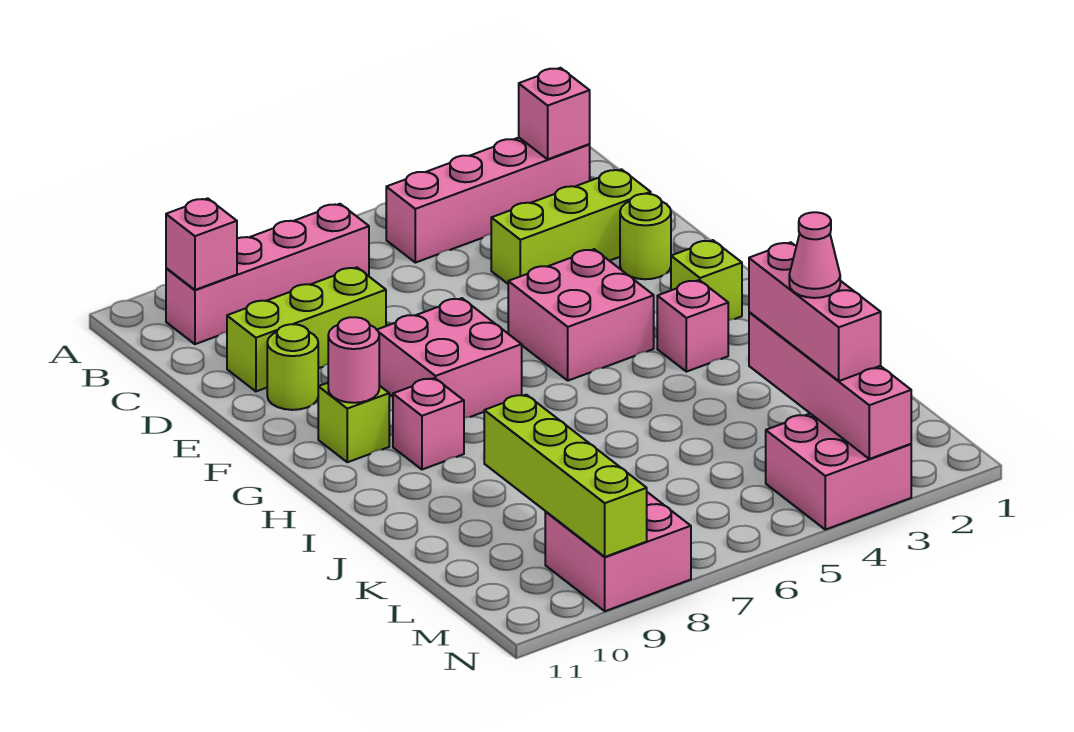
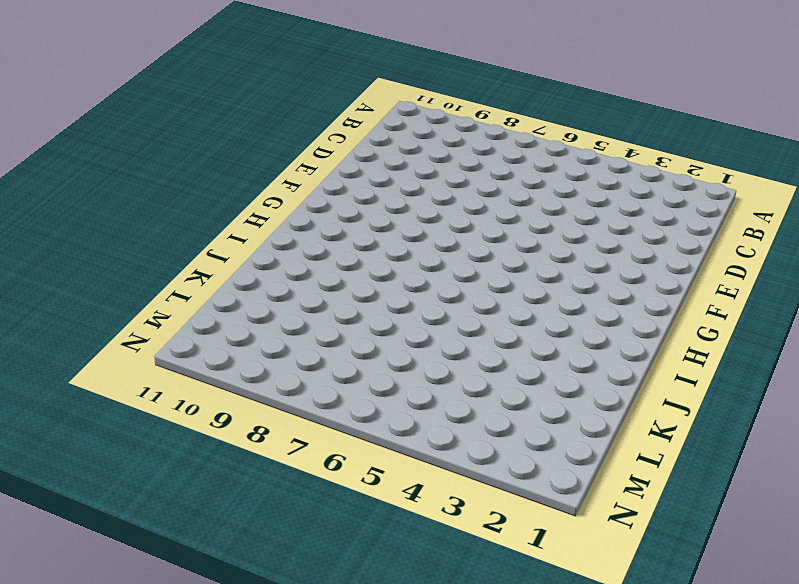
none -> pink brick B2:B5 level 1
none -> pink brick B7:B10 level 1
none -> lime brick D2:D4 level 1

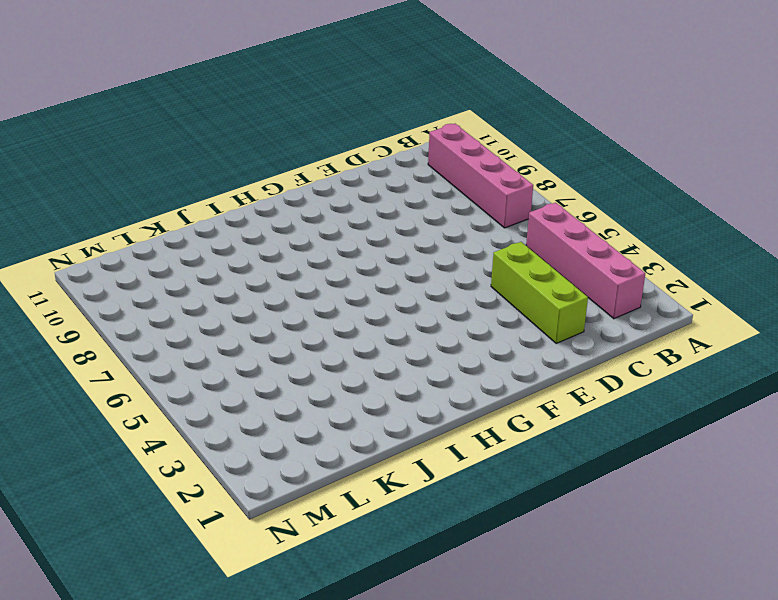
none -> lime brick D8:D10 level 1
none -> lime round brick E2 level 1
none -> lime round brick E10 level 1

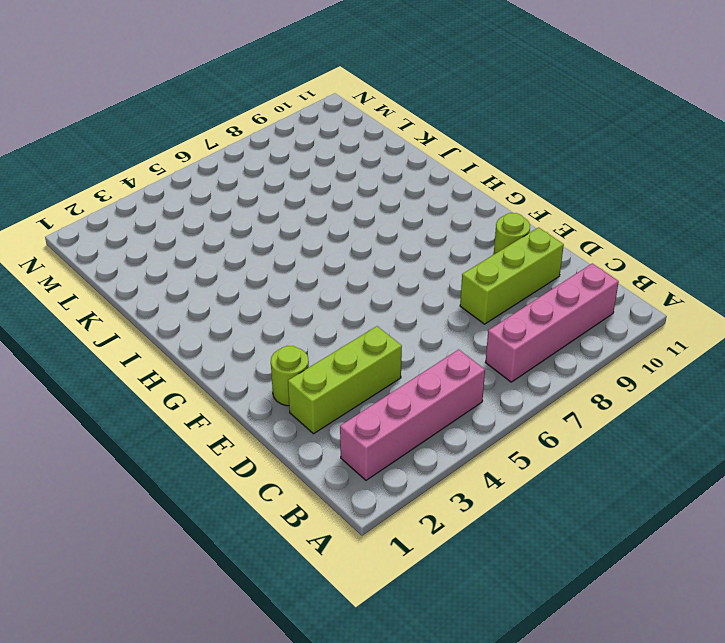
none -> pink brick F4:G5 level 1
none -> pink brick F7:G8 level 1
none -> lime brick G2 level 1

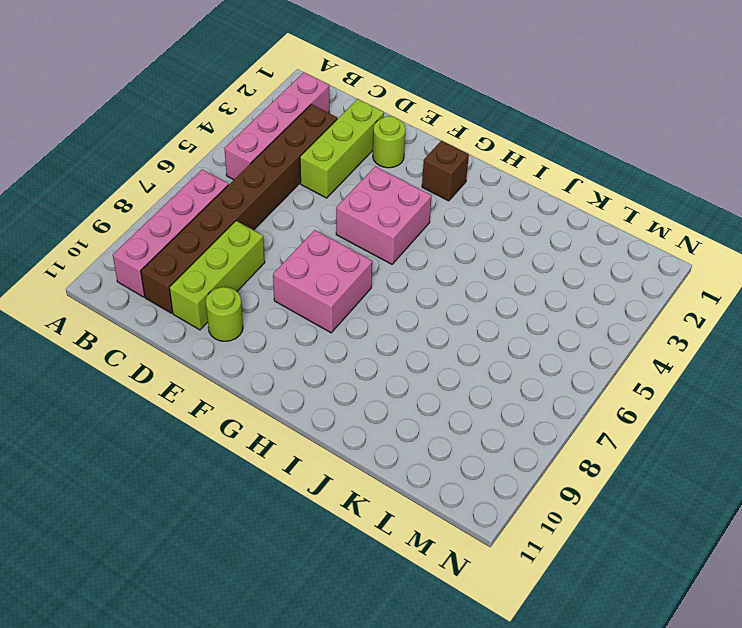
brown brick C3:C10 level 1 -> none
brown brick G2 level 1 -> lime brick G2 level 1
none -> lime brick G10 level 1
none -> pink brick H3 level 1
none -> pink brick H9 level 1

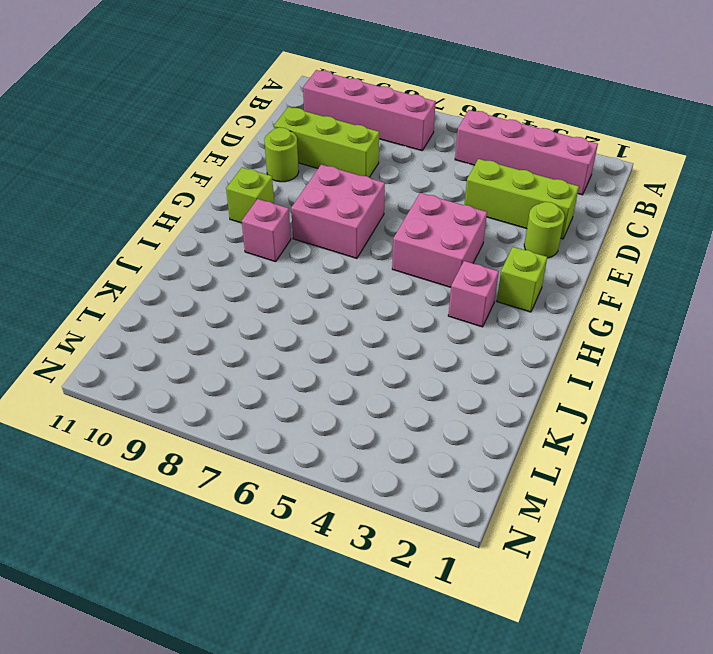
none -> pink brick M3:N4 level 1
none -> pink brick M8:N9 level 1
none -> pink brick B2 level 2

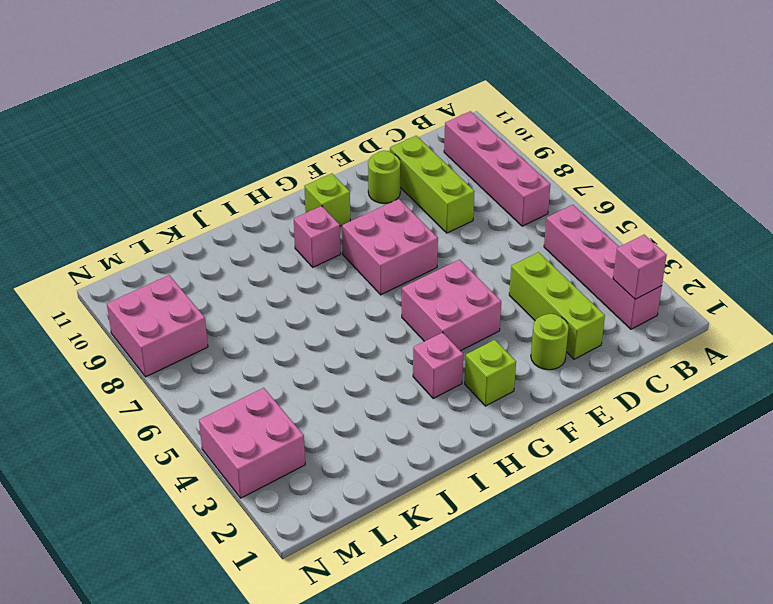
none -> pink brick B10 level 2
none -> pink round brick G10 level 2
none -> pink brick K3:N3 level 2

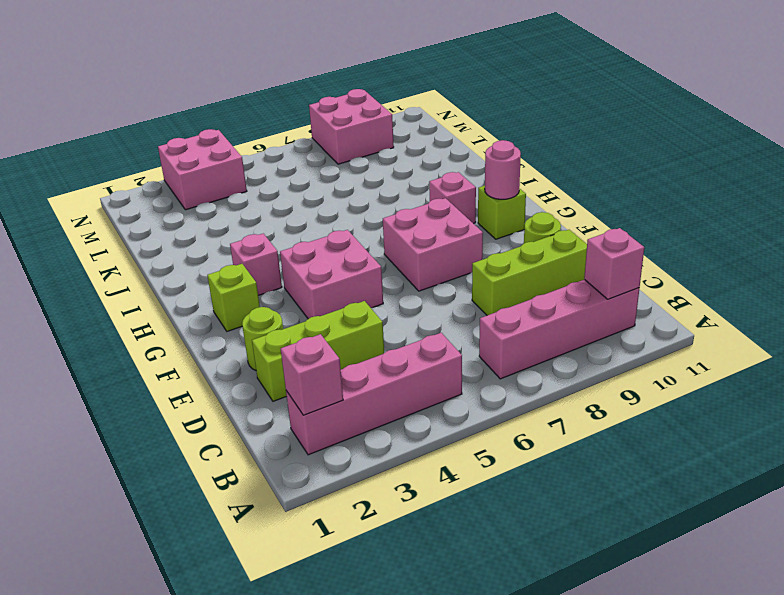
none -> pink brick K3:N3 level 2
none -> lime brick K9:N9 level 2
none -> pink brick K3:M3 level 3

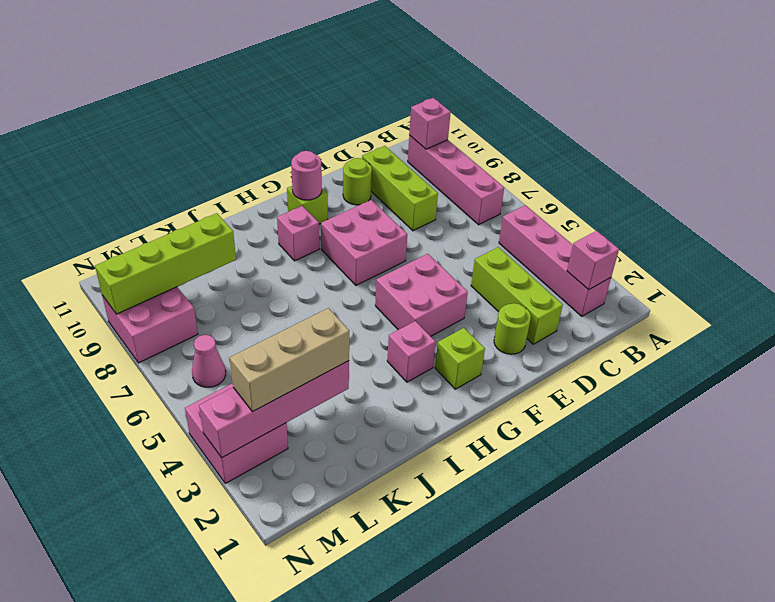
tan brick K3:M3 level 3 -> pink brick K3:M3 level 3
pink cone M6 level 1 -> pink cone L3 level 4

